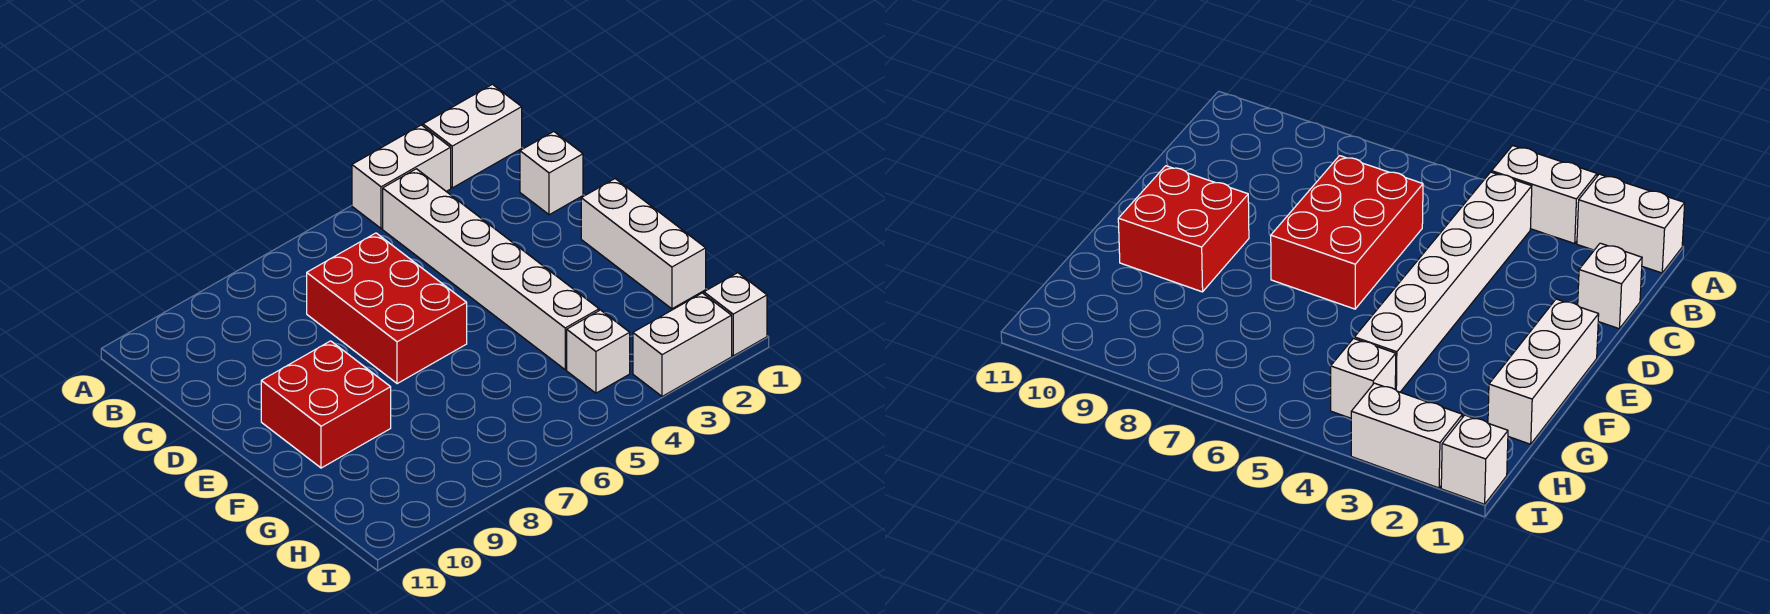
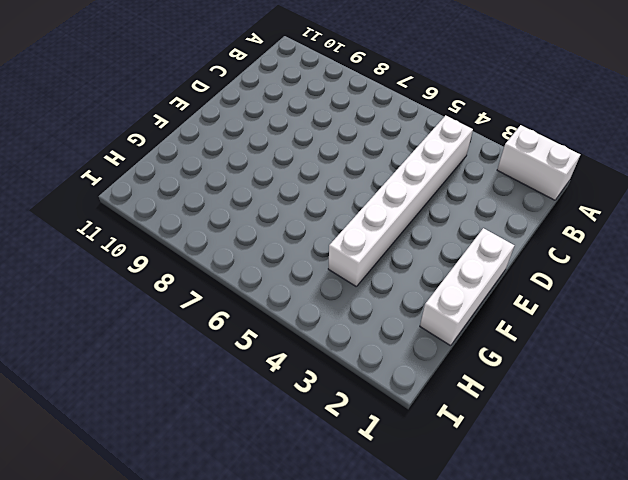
none -> white brick A3:A4 level 1
none -> white brick C1 level 1

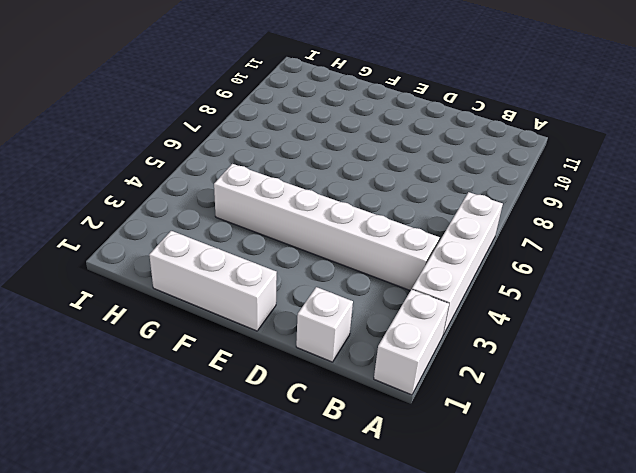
white brick A3:A6 level 1 -> white brick A3:A4 level 1
none -> red brick C6:E7 level 1
none -> red brick E9:F10 level 1

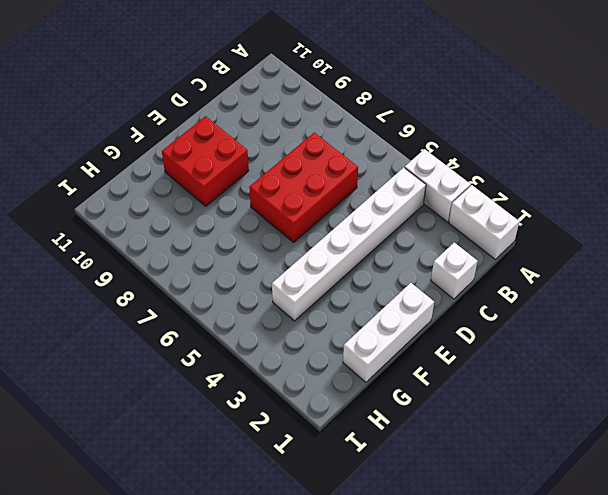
none -> white brick H4 level 1
none -> white brick I1 level 1

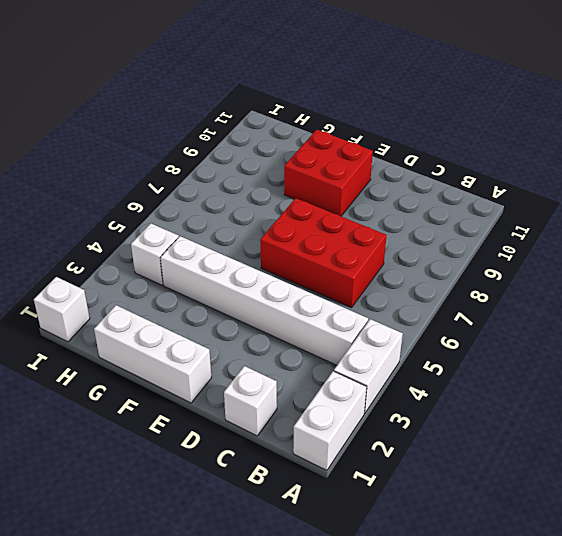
none -> white brick I2:I3 level 1

